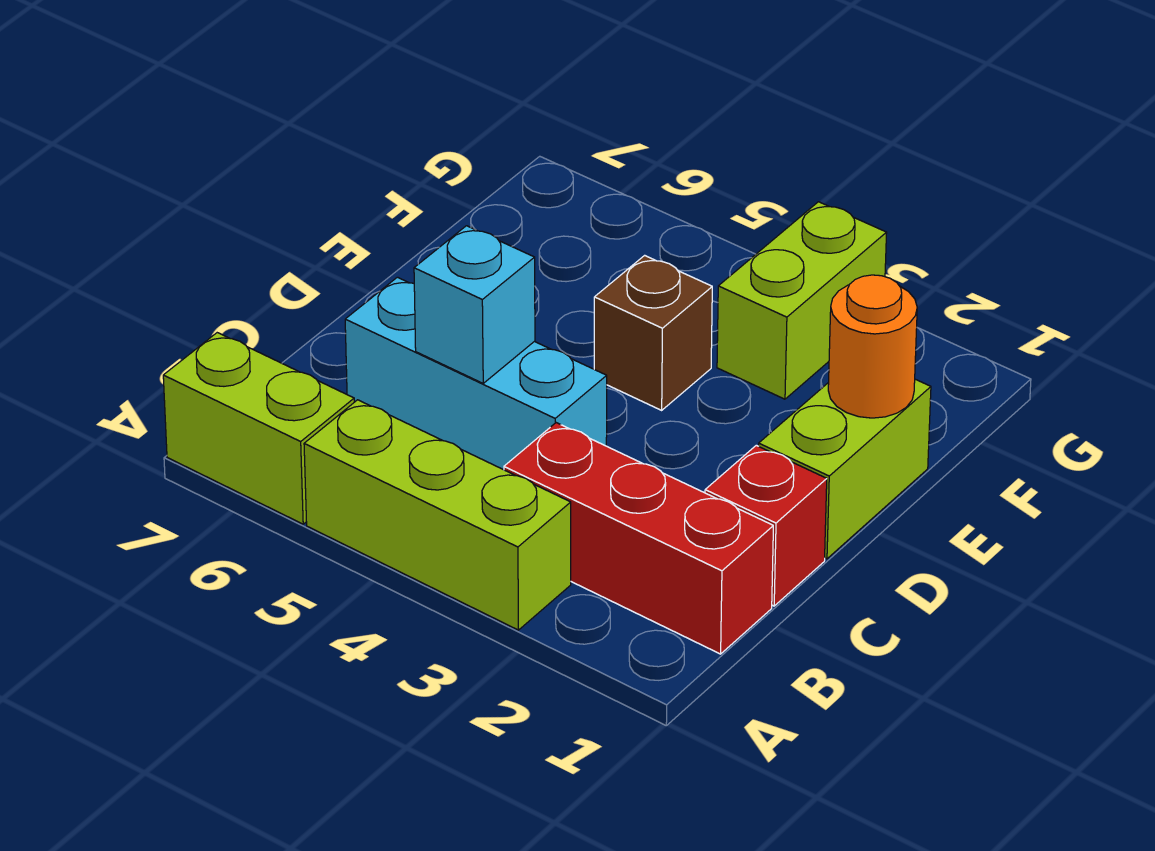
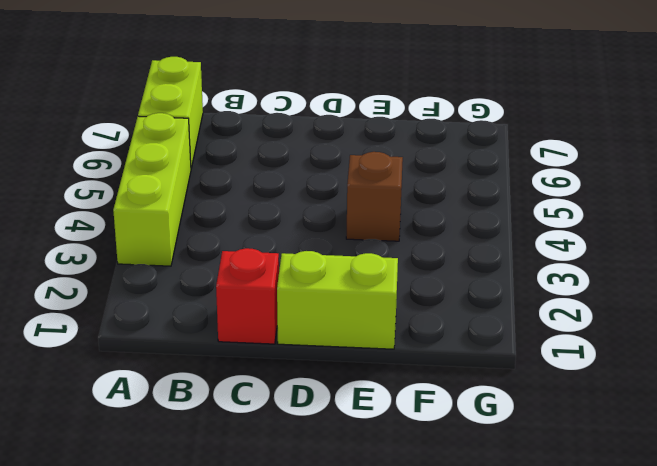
none -> red brick B1:B3 level 1
none -> cyan brick C4:C6 level 1

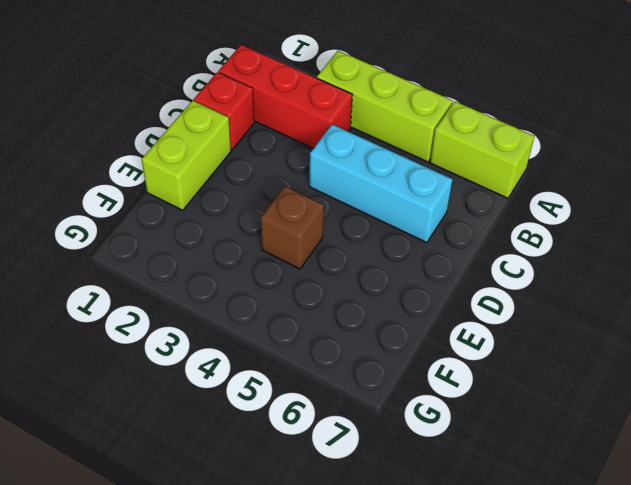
none -> lime brick F3:G3 level 1
none -> cyan brick C5 level 2

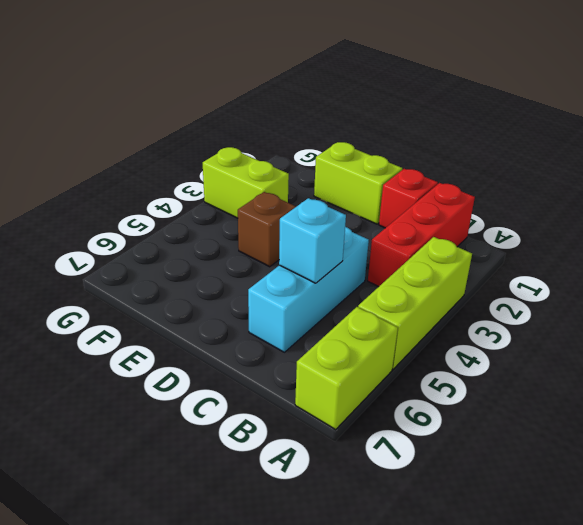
none -> orange round brick E1 level 2

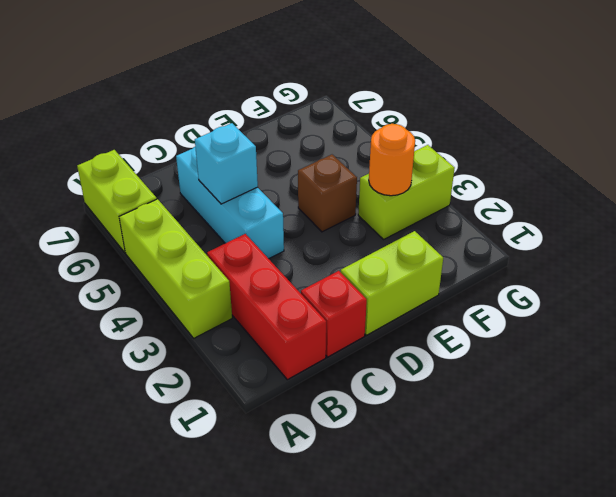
orange round brick F3 level 2 -> orange round brick E1 level 2

